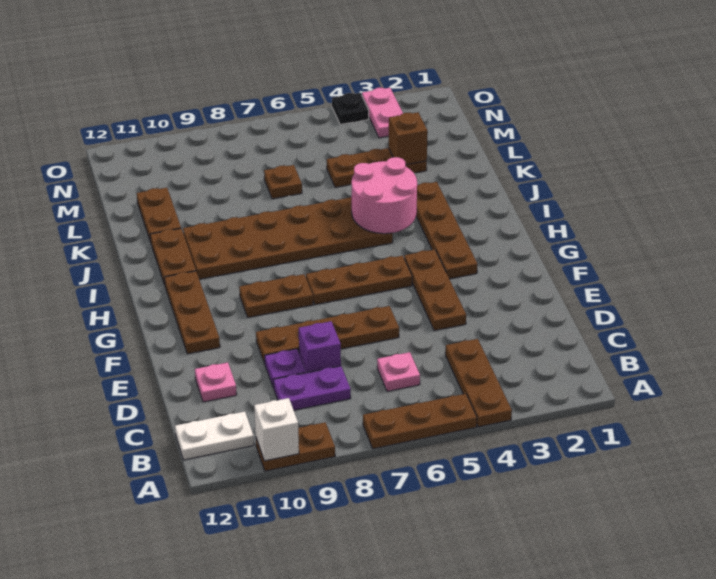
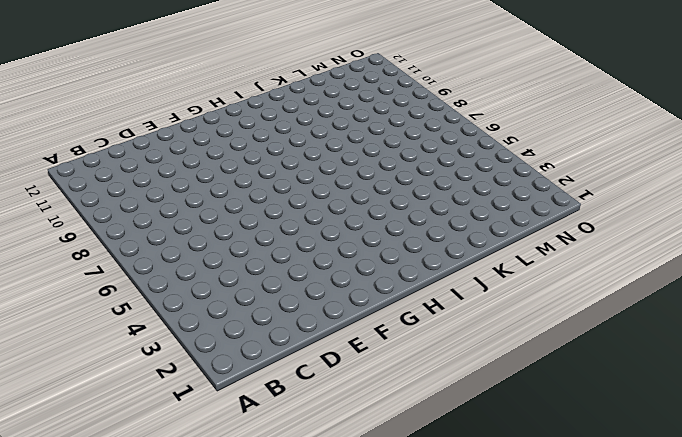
none -> brown plate A4:C4 level 1
none -> brown plate A5:A7 level 1
none -> brown plate A9:A10 level 1

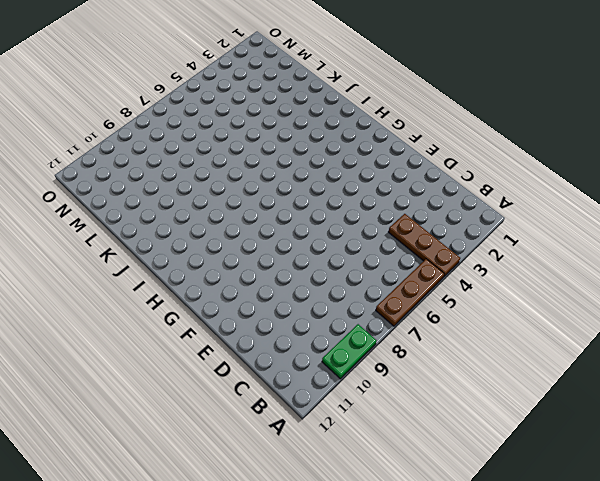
green plate A9:A10 level 1 -> brown plate A9:A10 level 1
none -> white plate B11:B12 level 1
none -> pink plate C6 level 1
none -> purple plate C8:C9 level 1

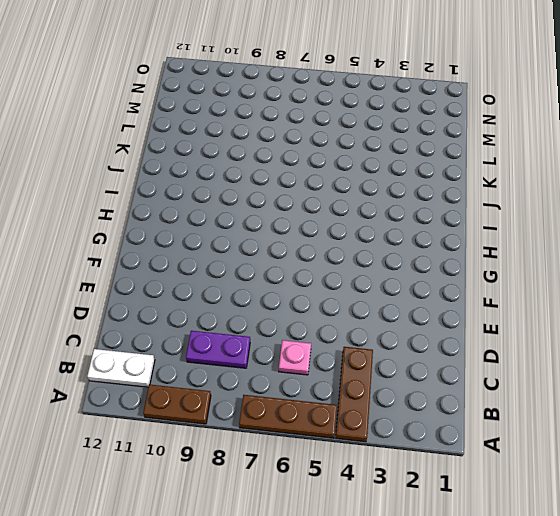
none -> purple brick D8 level 1
none -> purple plate D9 level 1
none -> pink plate D11 level 1

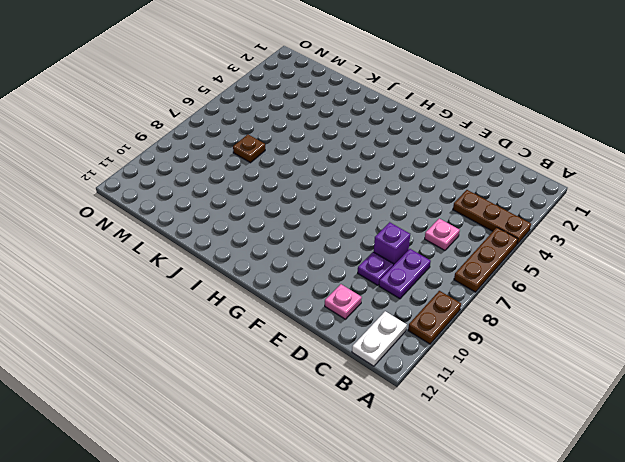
none -> brown plate E4:G4 level 1
none -> brown plate E6:E9 level 1
none -> brown plate F11:H11 level 1

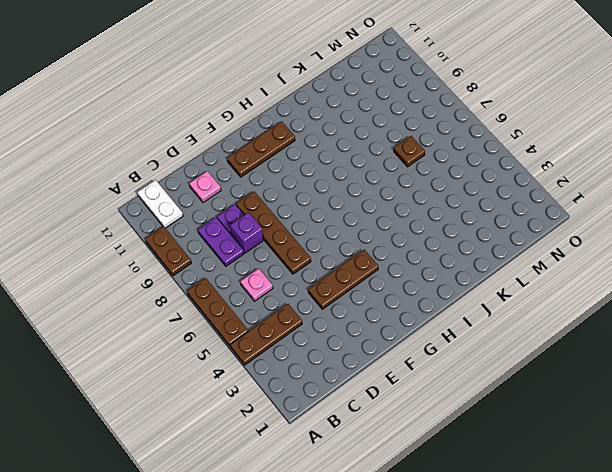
none -> brown plate G3:J3 level 1
none -> brown plate G5:G7 level 1
none -> brown plate G8:G9 level 1

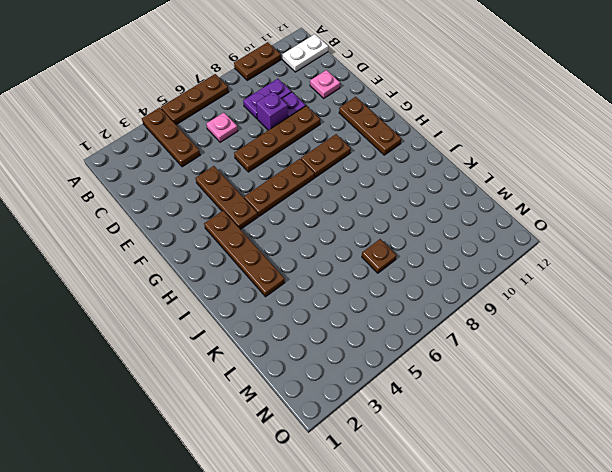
none -> brown plate I5:J10 level 1
none -> brown plate I11:J11 level 1
none -> brown plate K11:L11 level 1

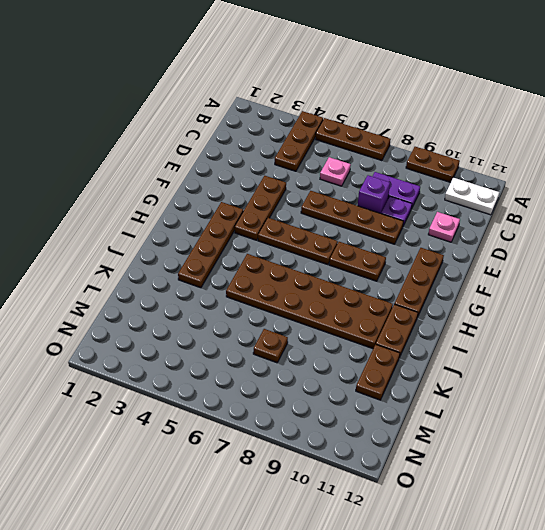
none -> brown plate L3:L5 level 1
none -> pink plate N3:O3 level 1
none -> black plate O4 level 1

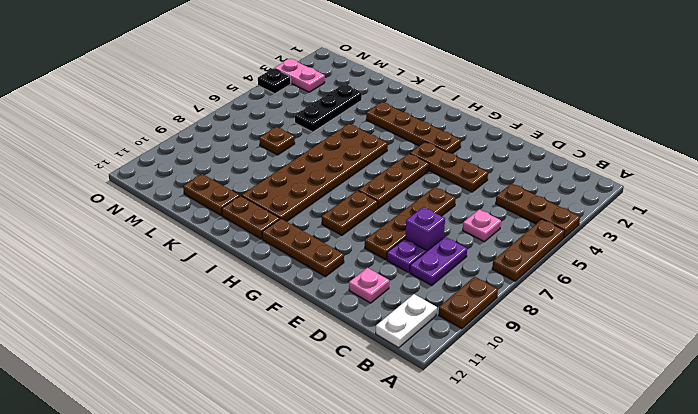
black plate L3:L5 level 1 -> brown plate L3:L5 level 1
none -> white brick A10 level 2
none -> pink round brick I4:J5 level 2
none -> brown brick L3 level 2

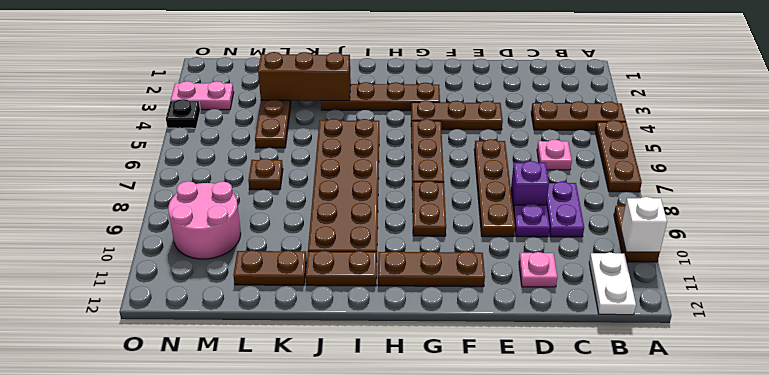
brown brick J3:L3 level 2 -> brown brick L3 level 2
pink round brick M9:N10 level 1 -> pink round brick I4:J5 level 2

